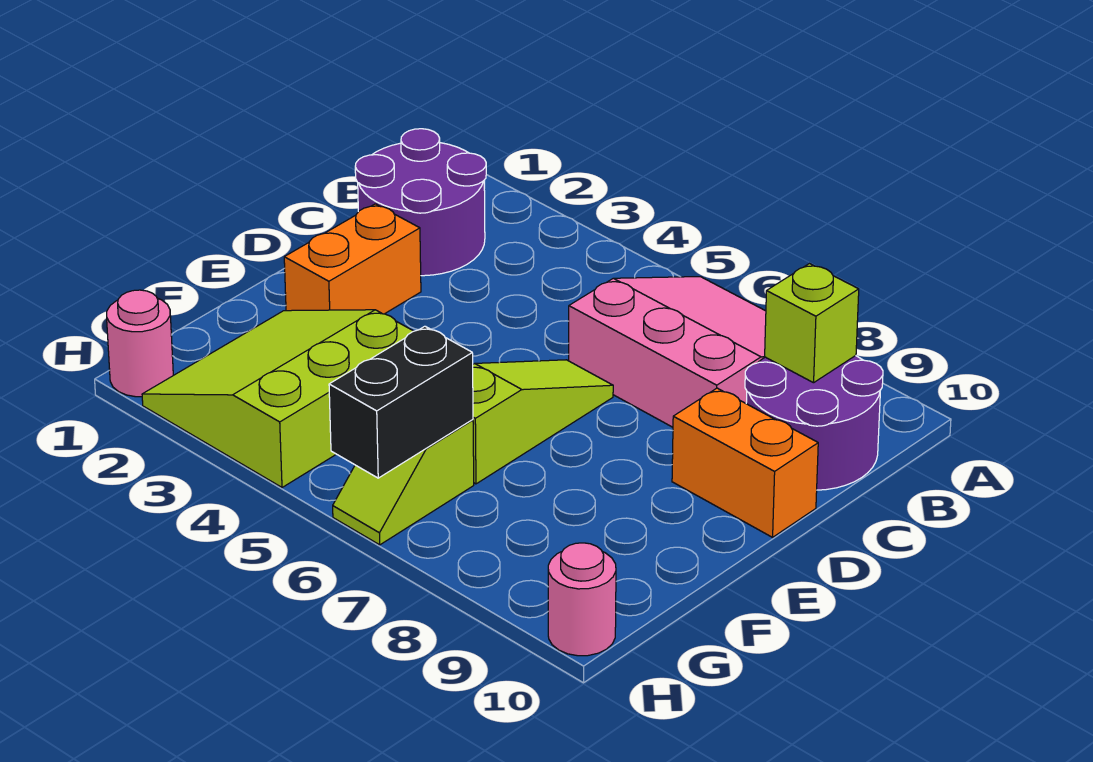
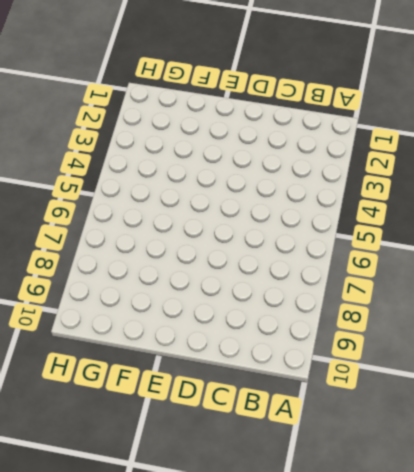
none -> pink slope A6:C8 level 1 top C
none -> purple round brick B1:C2 level 1
none -> purple round brick B9:C10 level 1

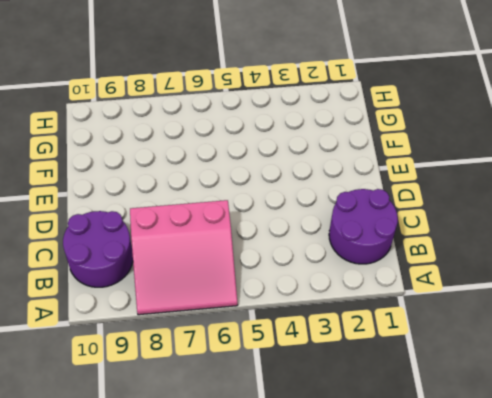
none -> orange brick D2:E2 level 1
none -> lime slope D6:F6 level 1 top F
none -> orange brick D9:D10 level 1

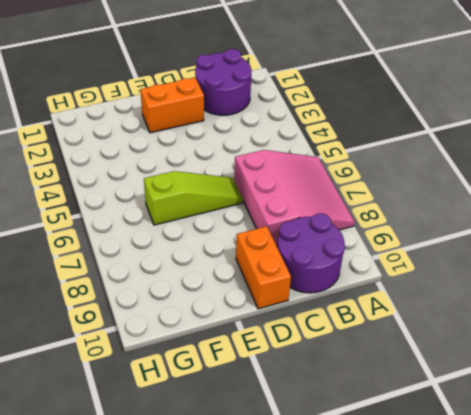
none -> lime slope F2:H4 level 1 top 4
none -> lime slope G6:H6 level 1 top G
none -> pink round brick H1 level 1

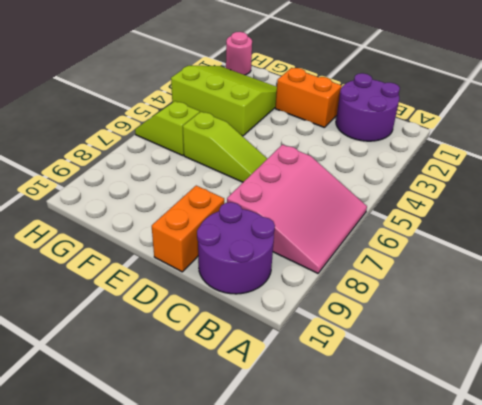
none -> pink round brick H10 level 1
none -> lime brick B9 level 2
none -> black brick G6:H6 level 2

